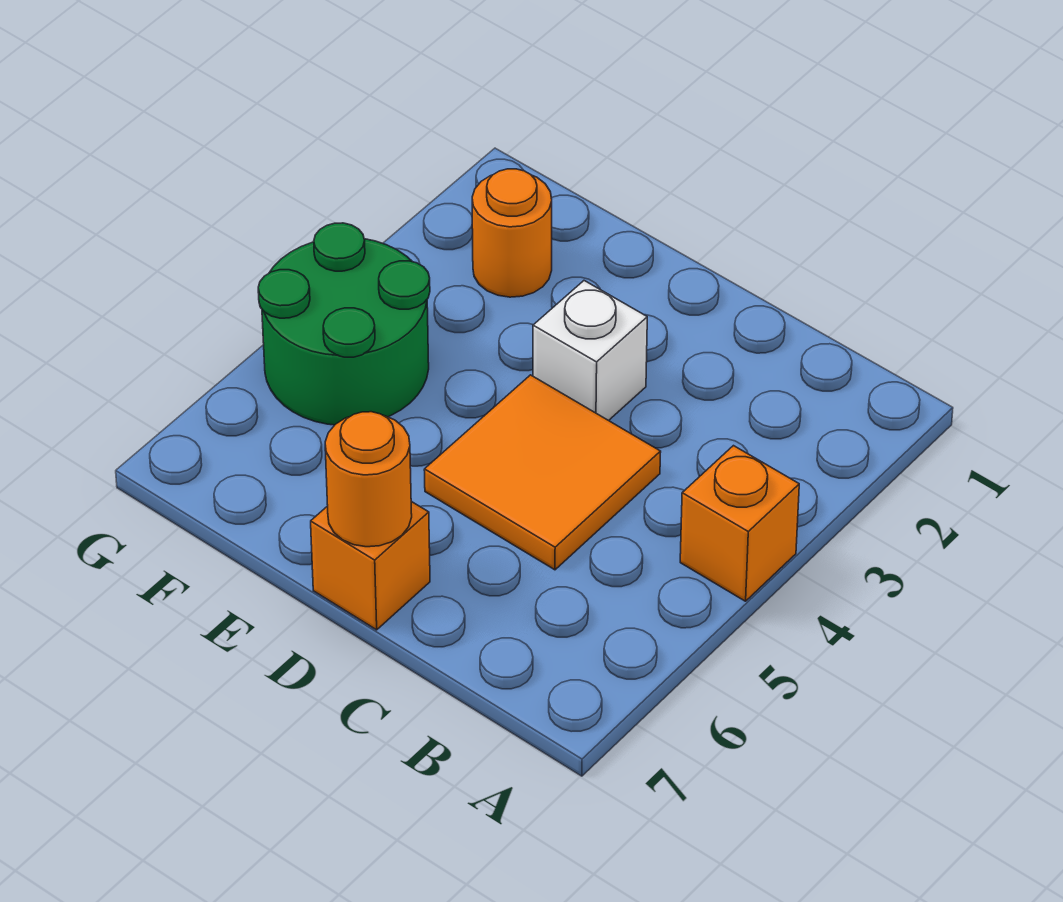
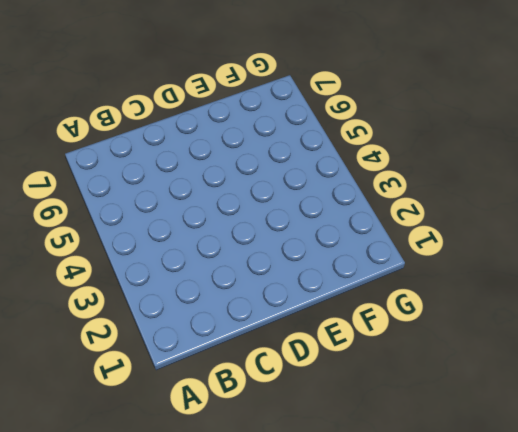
none -> orange brick A4 level 1
none -> orange tile C4:D5 level 1

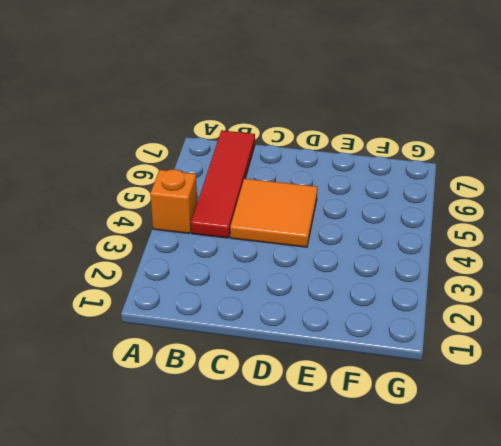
red tile B4:B7 level 1 -> none
none -> white brick D3 level 1
none -> orange brick D7 level 1

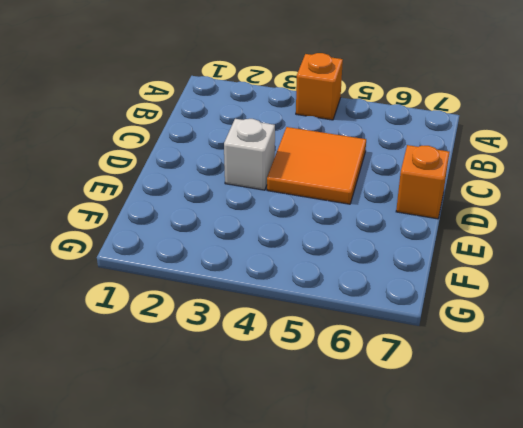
none -> orange round brick F2 level 1
none -> green round brick F4:G5 level 1

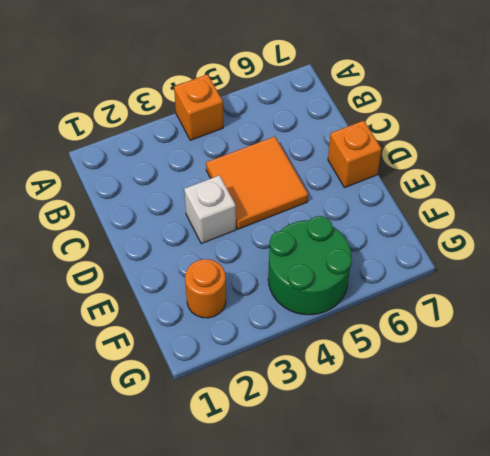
none -> orange round brick D7 level 2

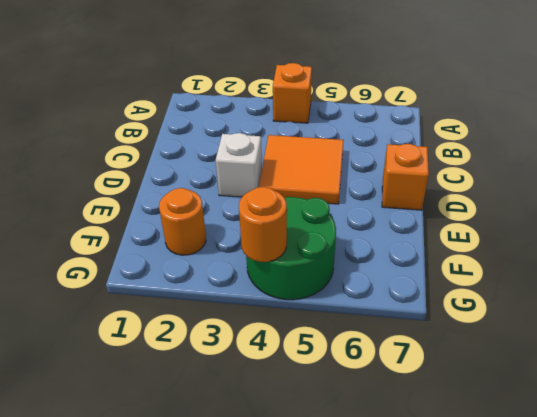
orange round brick G4 level 2 -> orange round brick D7 level 2

